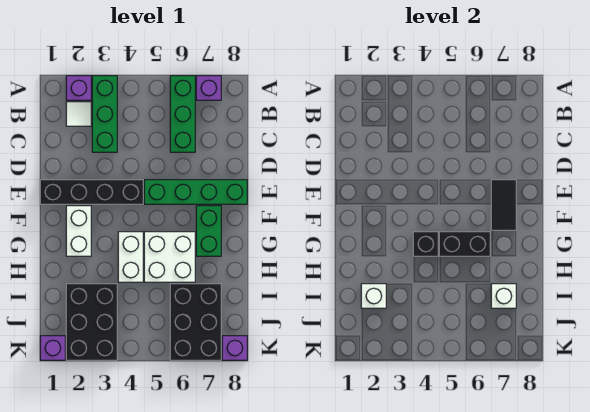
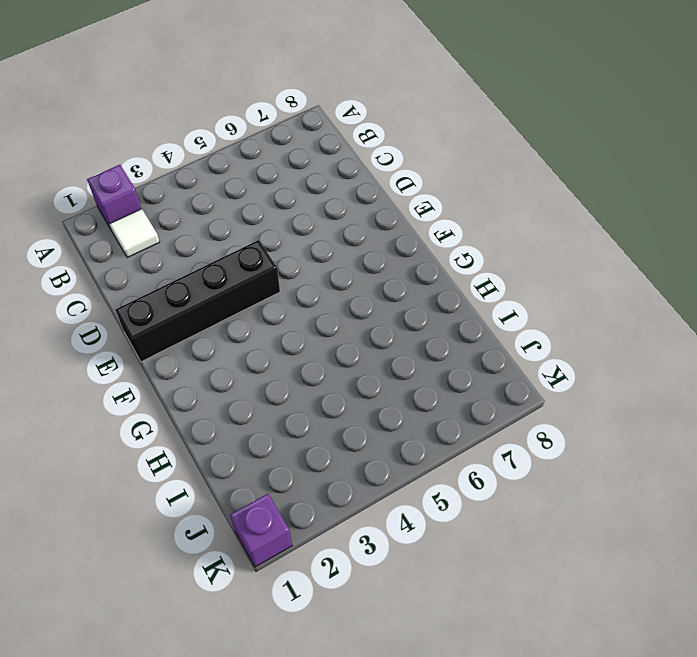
none -> green brick A3:C3 level 1
none -> green brick A6:C6 level 1
none -> purple brick A7 level 1

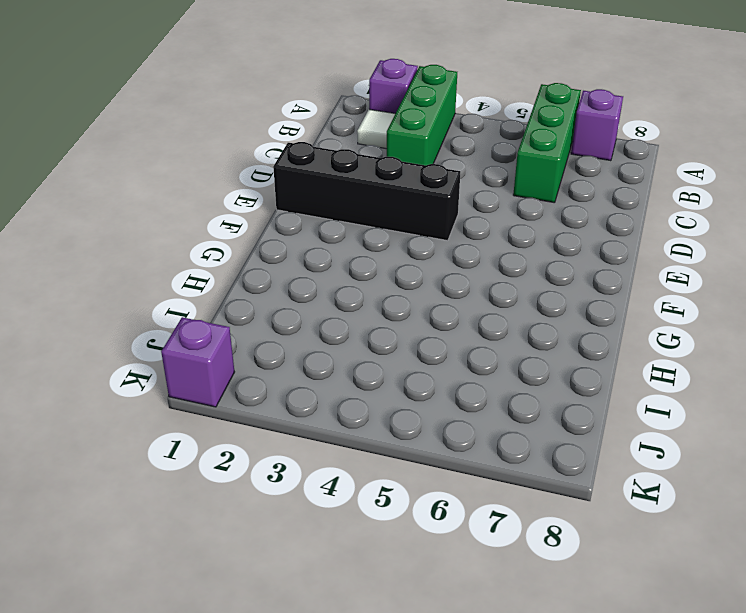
none -> green brick E5:E8 level 1
none -> white brick F2:G2 level 1
none -> green brick F7:G7 level 1

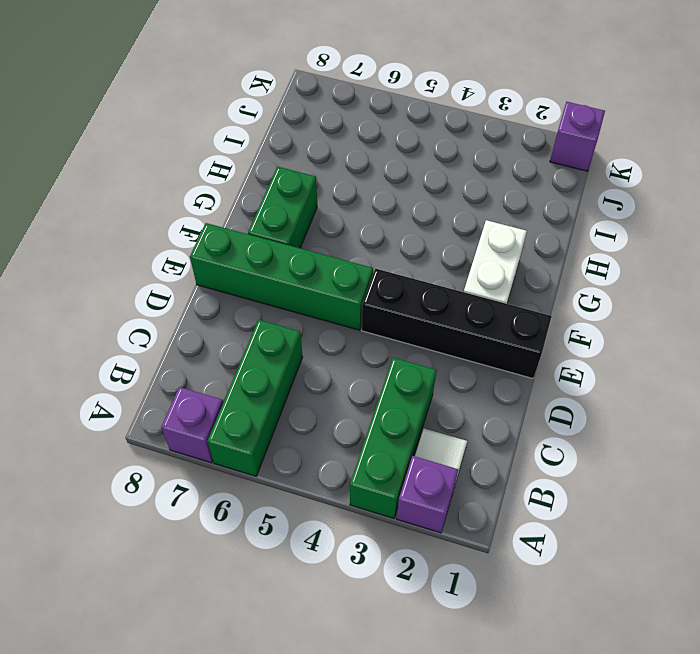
none -> white brick G4:H4 level 1
none -> white brick G5:H6 level 1
none -> black brick I2:K3 level 1

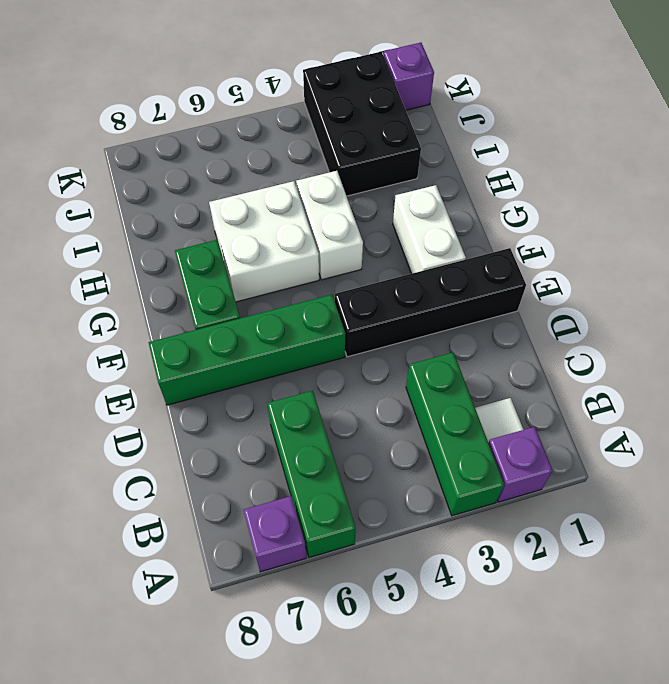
none -> black brick I6:K7 level 1
none -> purple brick K8 level 1
none -> black tile E7:F7 level 2

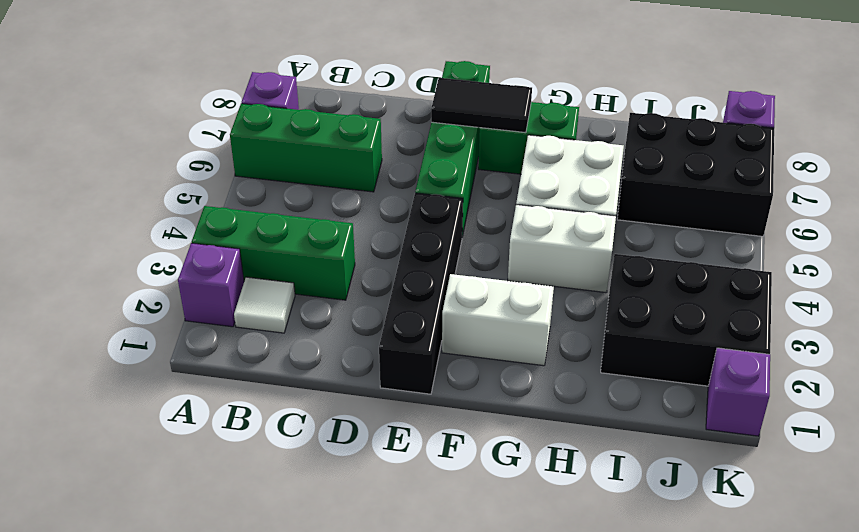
none -> black brick G4 level 2
none -> black brick G5:G6 level 2
none -> white brick I2 level 2

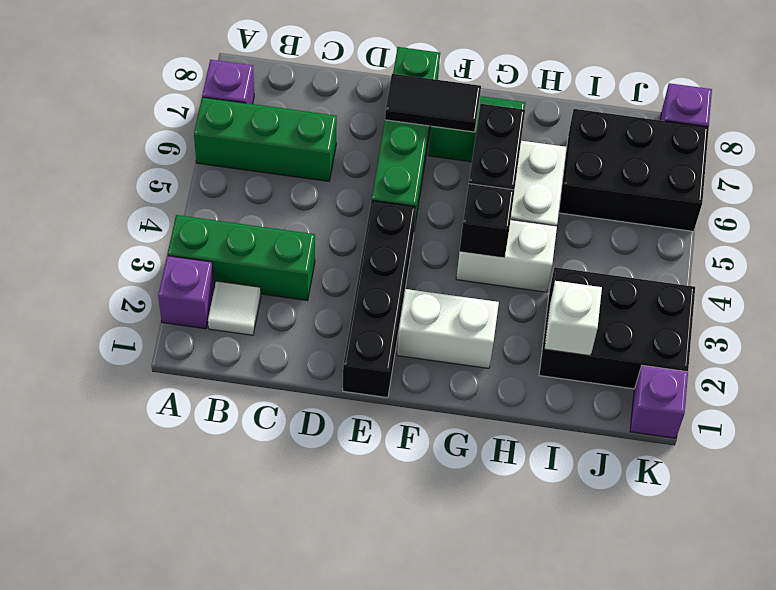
none -> white brick I7 level 2

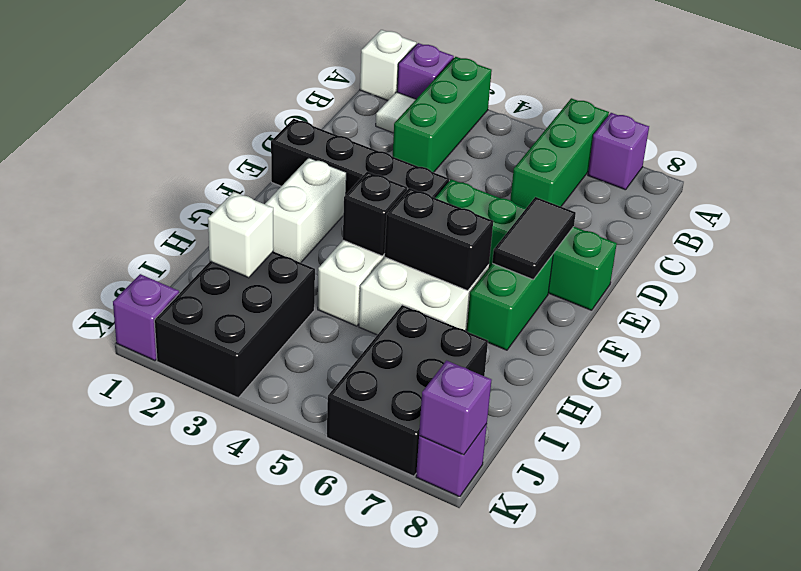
white brick A1 level 1 -> white brick I7 level 2
purple brick K8 level 2 -> none

